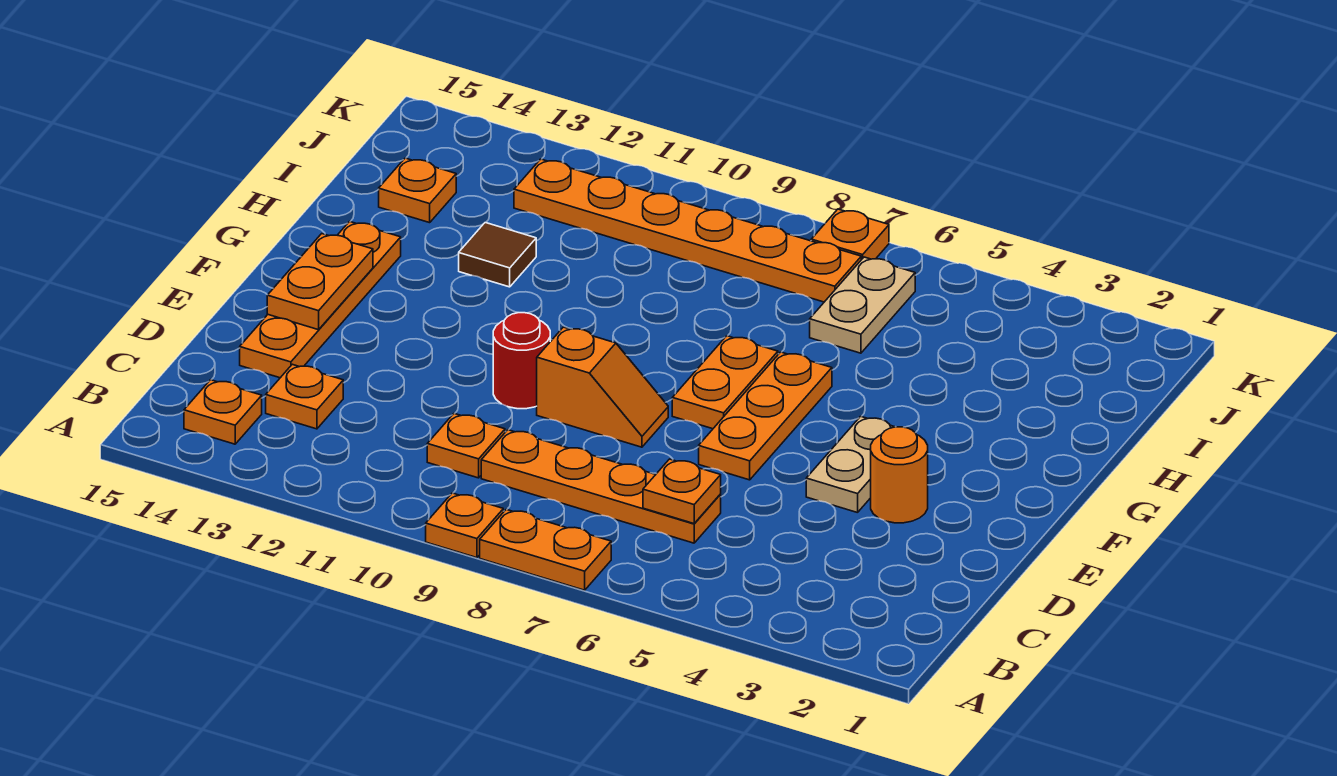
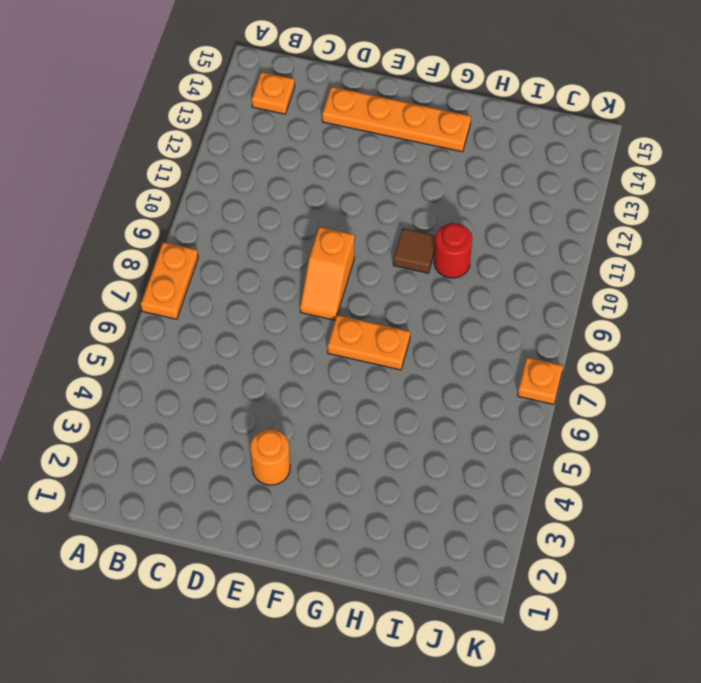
brown tile G10 level 1 -> brown tile H12 level 1
red round brick H10 level 1 -> red round brick E10 level 1
none -> orange plate A9 level 1
none -> orange plate C6:C9 level 1
none -> orange plate C10 level 1

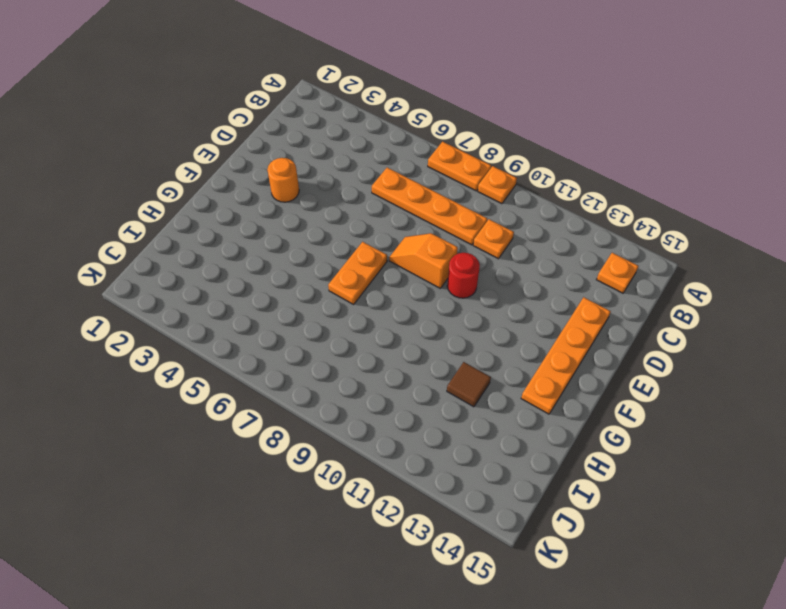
none -> orange plate C13 level 1
none -> tan plate E4:F4 level 1
none -> orange plate E6:G6 level 1

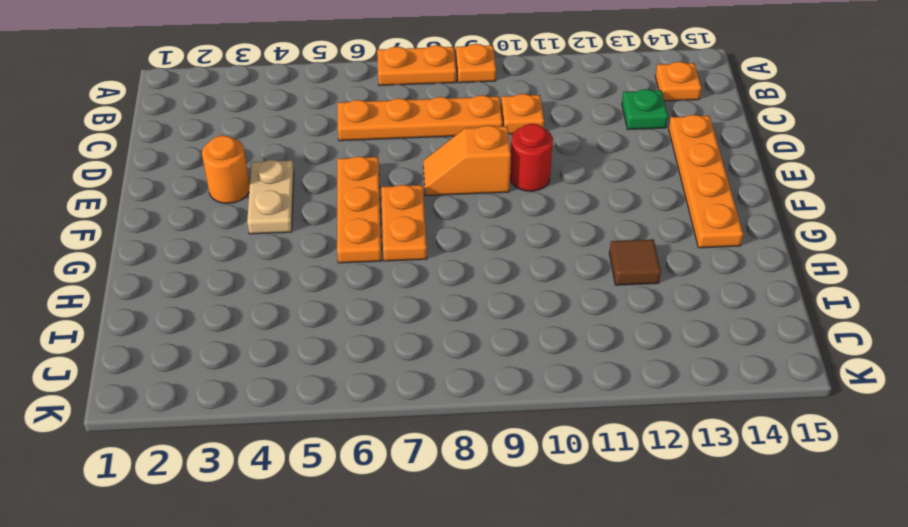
green plate C13 level 1 -> orange plate C13 level 1
none -> tan plate I6:J6 level 1
none -> orange plate I14 level 1
none -> orange plate J7:J12 level 1

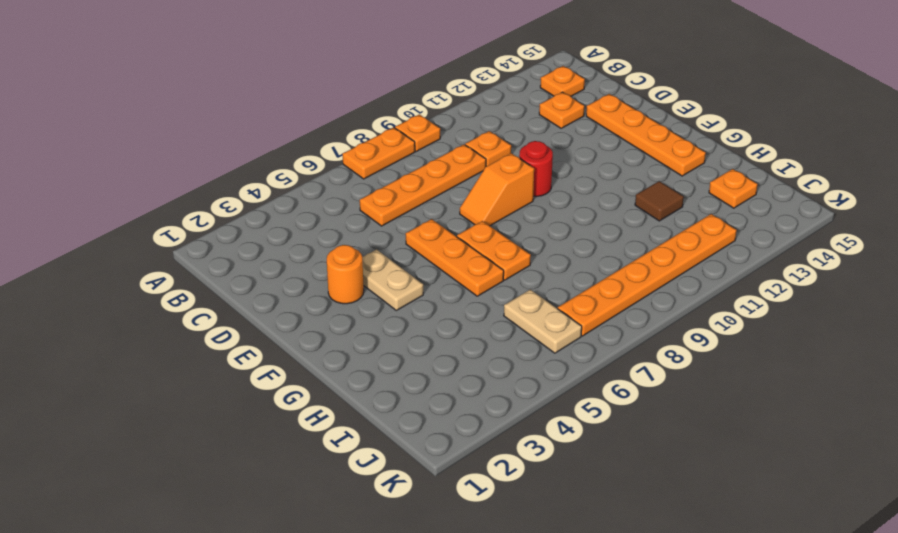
none -> orange plate K7 level 1
none -> orange plate C6 level 2
none -> orange plate E14:F14 level 2

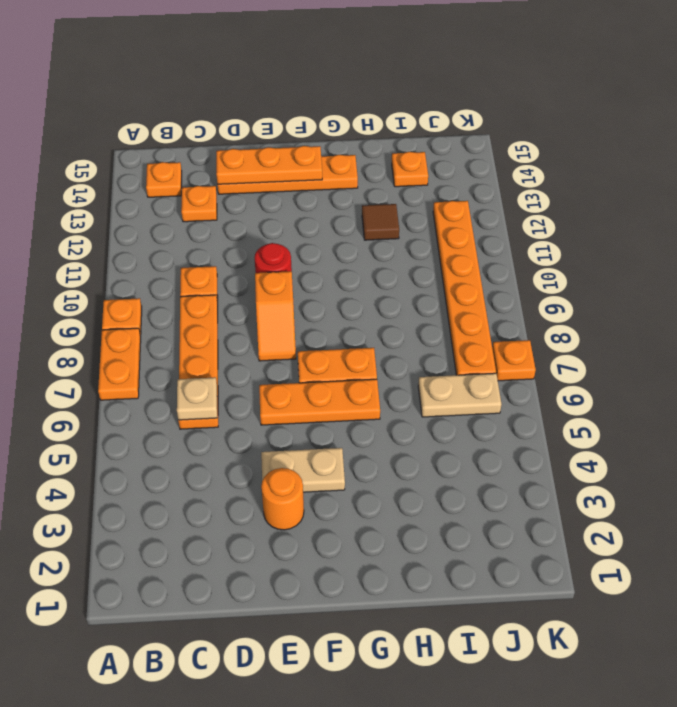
tan plate C6 level 2 -> orange plate C6 level 2
orange plate D14:F14 level 2 -> orange plate E14:F14 level 2

